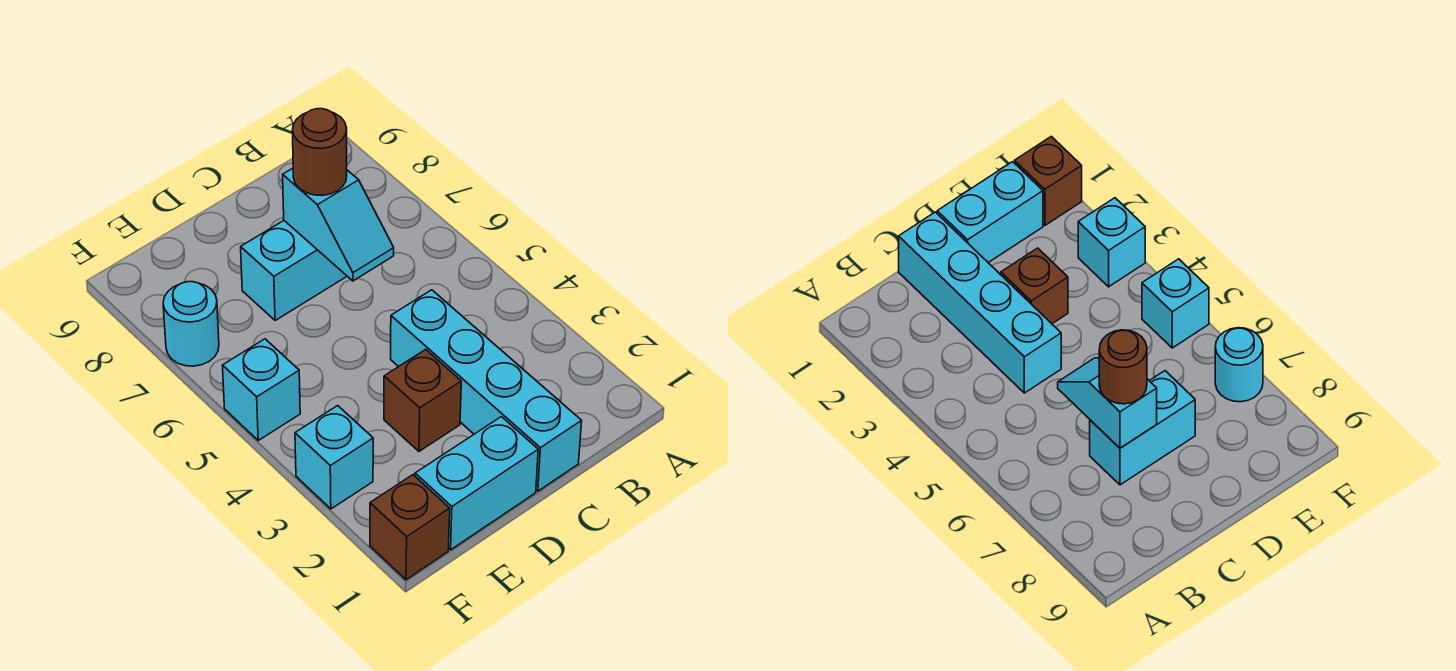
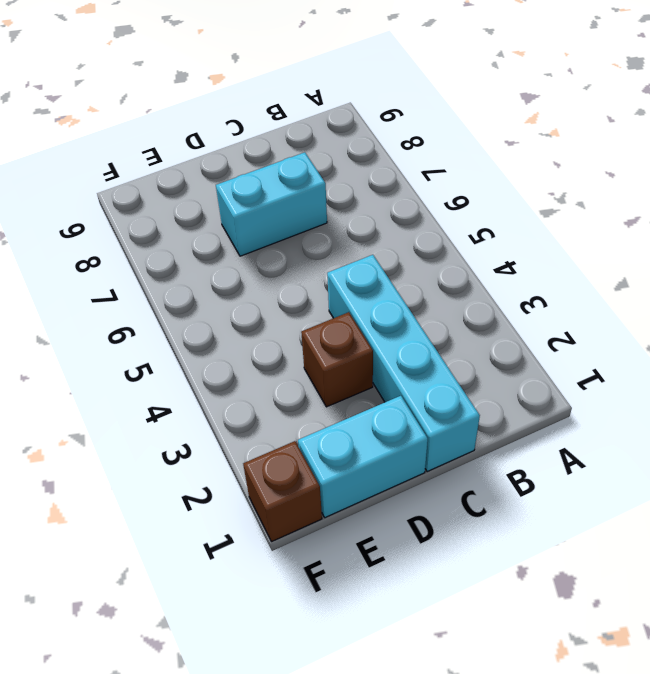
none -> cyan brick F3 level 1
none -> cyan brick F5 level 1

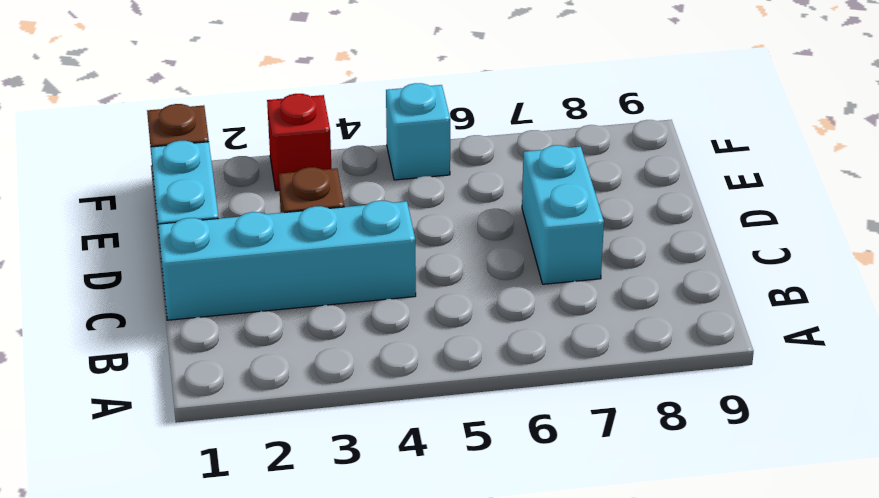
red brick F3 level 1 -> cyan brick F3 level 1
none -> cyan round brick F7 level 1
none -> cyan slope C6:C7 level 2 top 7

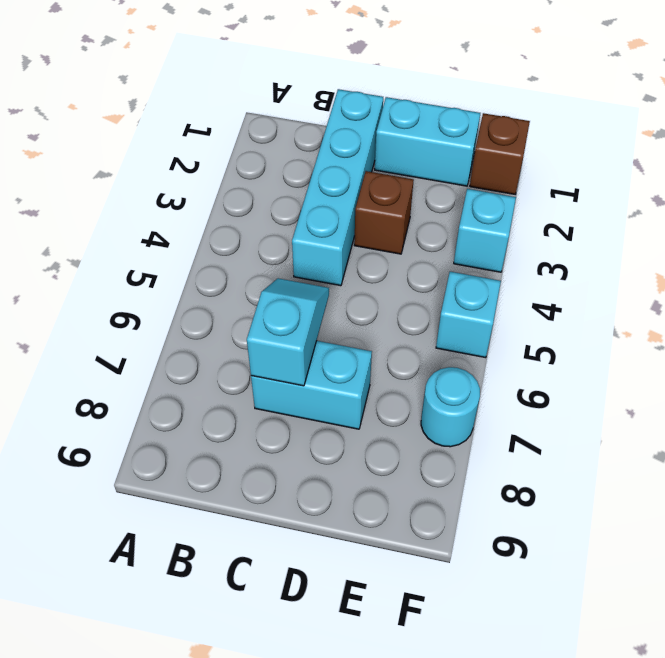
none -> brown round brick C7 level 3

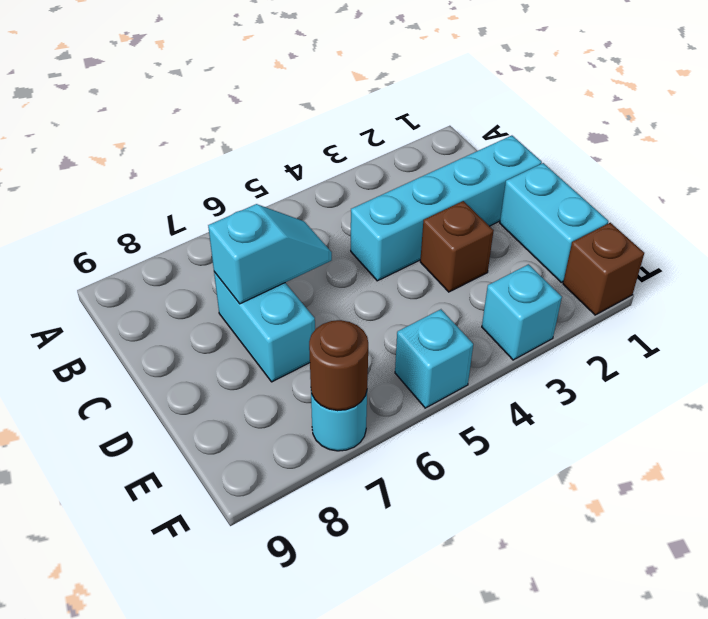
brown round brick F7 level 2 -> brown round brick C7 level 3

